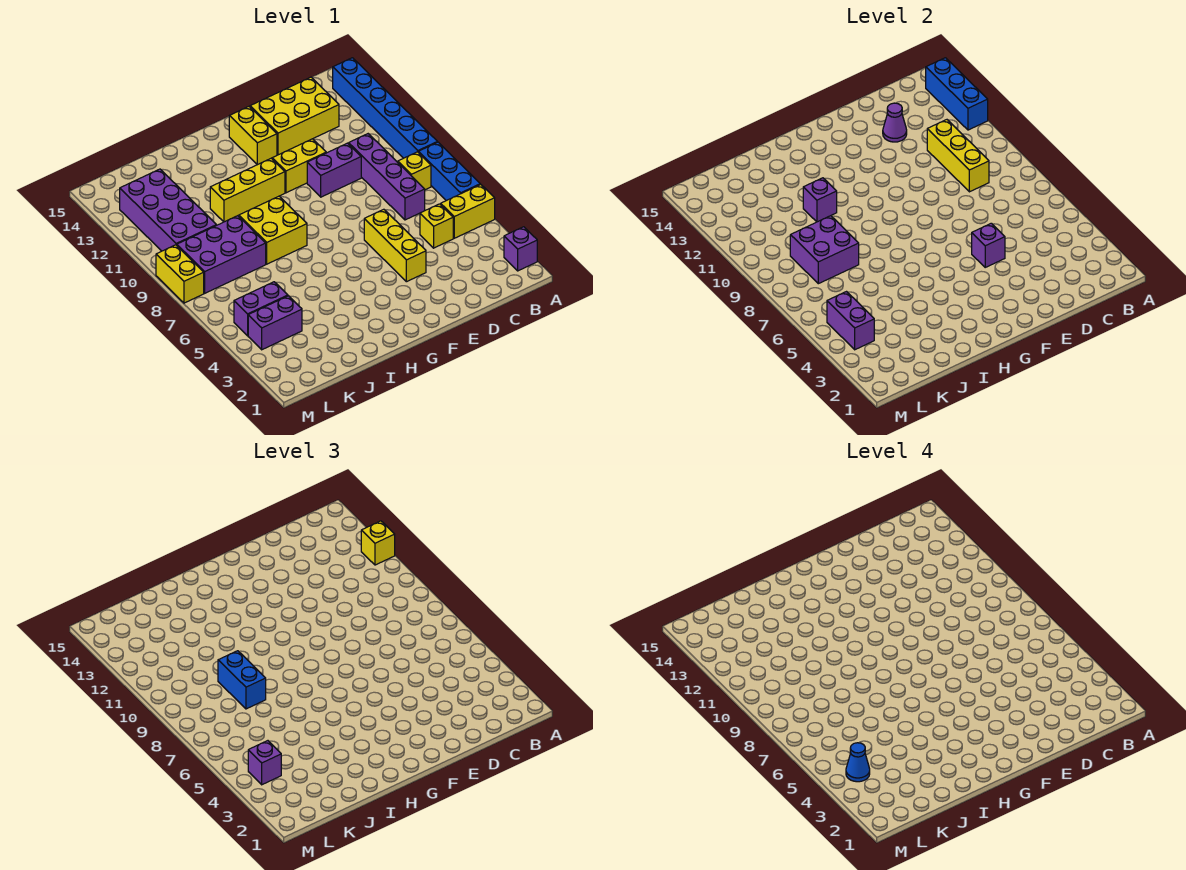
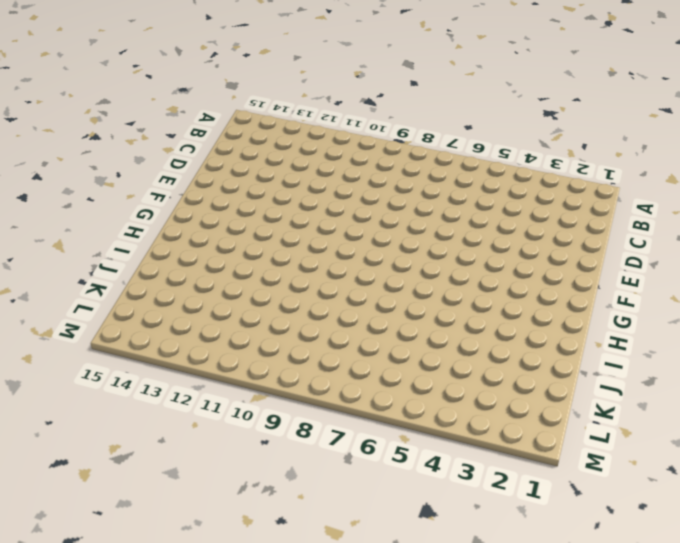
none -> purple brick A2 level 1
none -> yellow brick A5:B5 level 1
none -> blue brick A6:A8 level 1
none -> blue brick A9:A14 level 1

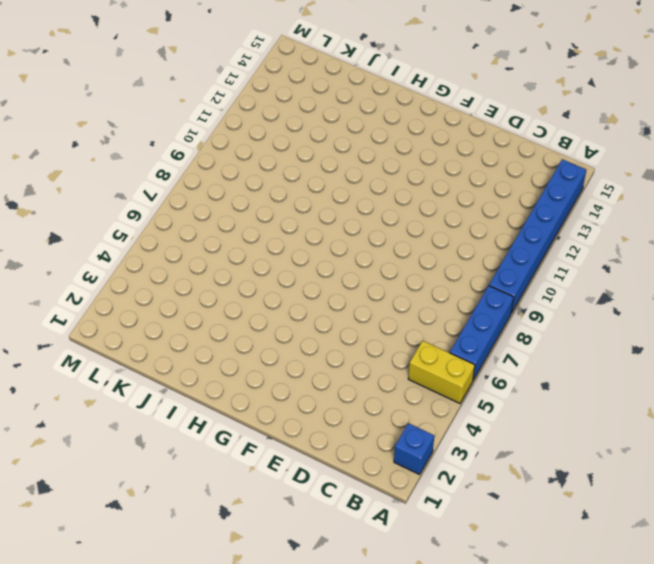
blue brick A2 level 1 -> purple brick A2 level 1
none -> yellow brick B8 level 1
none -> yellow brick C5 level 1
none -> purple brick C7:C10 level 1
none -> yellow brick C13:E14 level 1

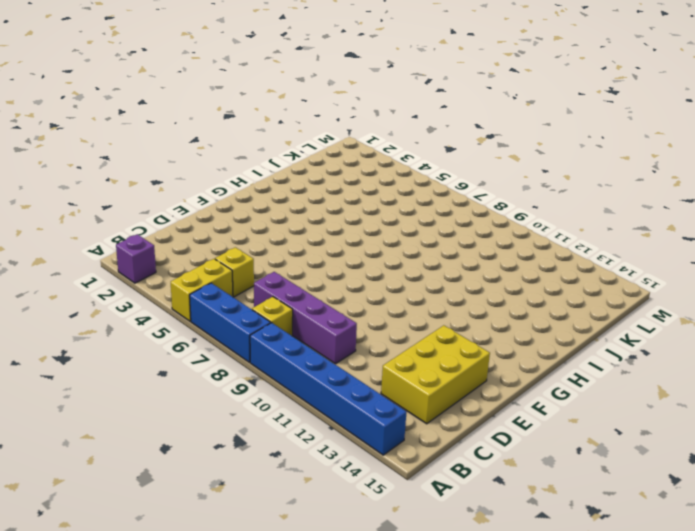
none -> purple brick D10:E10 level 1
none -> yellow brick E4:E6 level 1
none -> yellow brick E11:F11 level 1
none -> yellow brick F13:F14 level 1

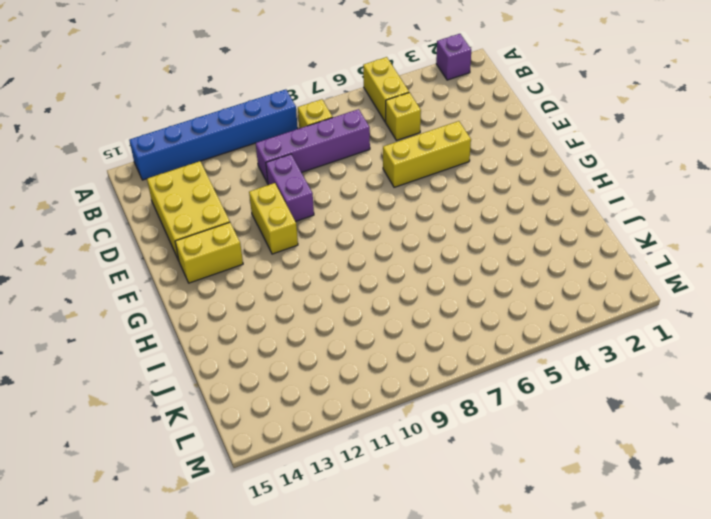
none -> blue brick A6:A8 level 1
none -> yellow brick G11:I11 level 1
none -> yellow brick H8:I9 level 1
none -> purple brick J8:L9 level 1

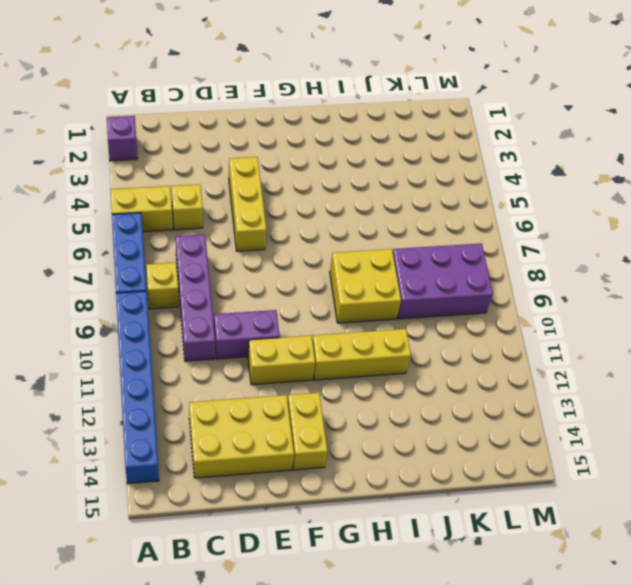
none -> purple brick K4:L4 level 1
none -> purple brick K5:L5 level 1
none -> purple brick K10:L13 level 1
none -> yellow brick M8:M9 level 1

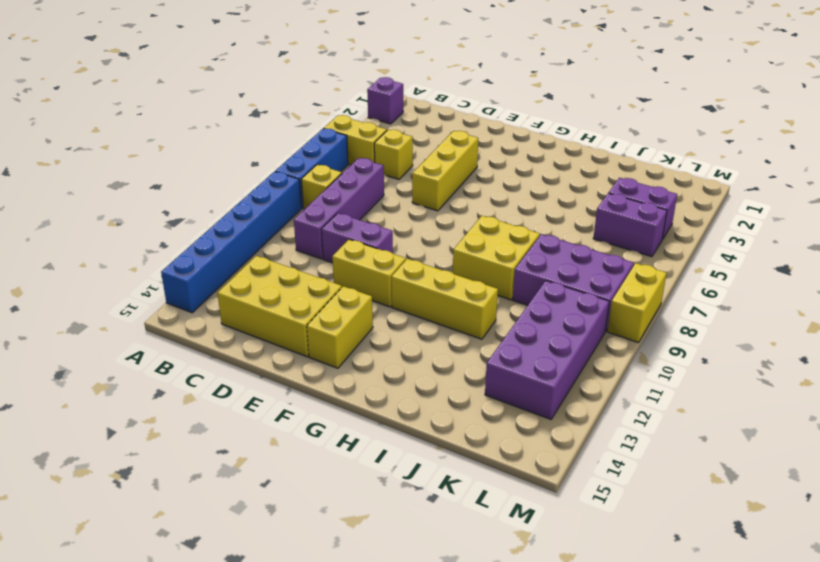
none -> blue brick A12:A14 level 2
none -> yellow brick C9:C11 level 2
none -> purple cone D13 level 2
none -> purple brick E5 level 2

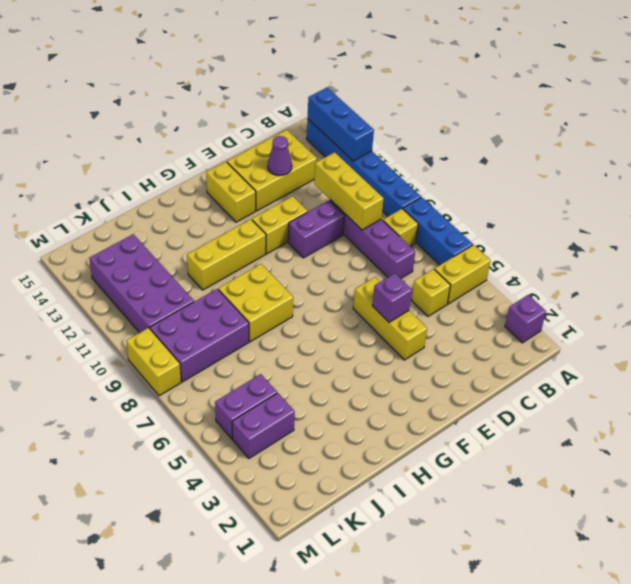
none -> purple brick I11 level 2
none -> purple brick J8:K9 level 2
none -> purple brick L4:L5 level 2
none -> yellow brick A12 level 3

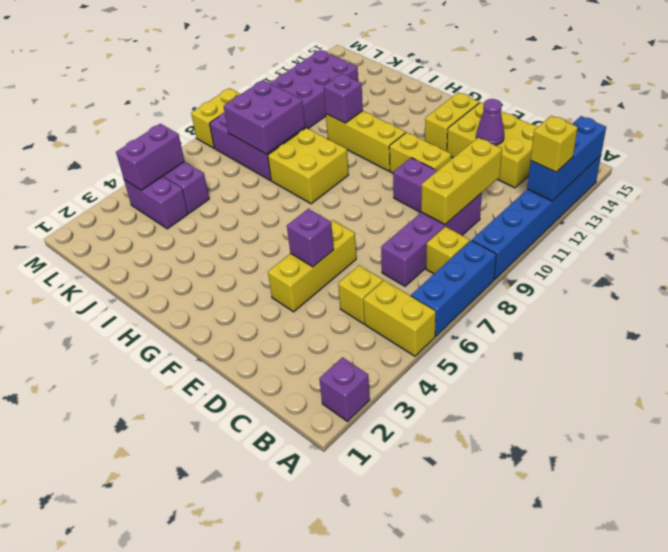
none -> blue brick J8:J9 level 3
none -> purple brick L4 level 3
none -> blue cone L4 level 4

